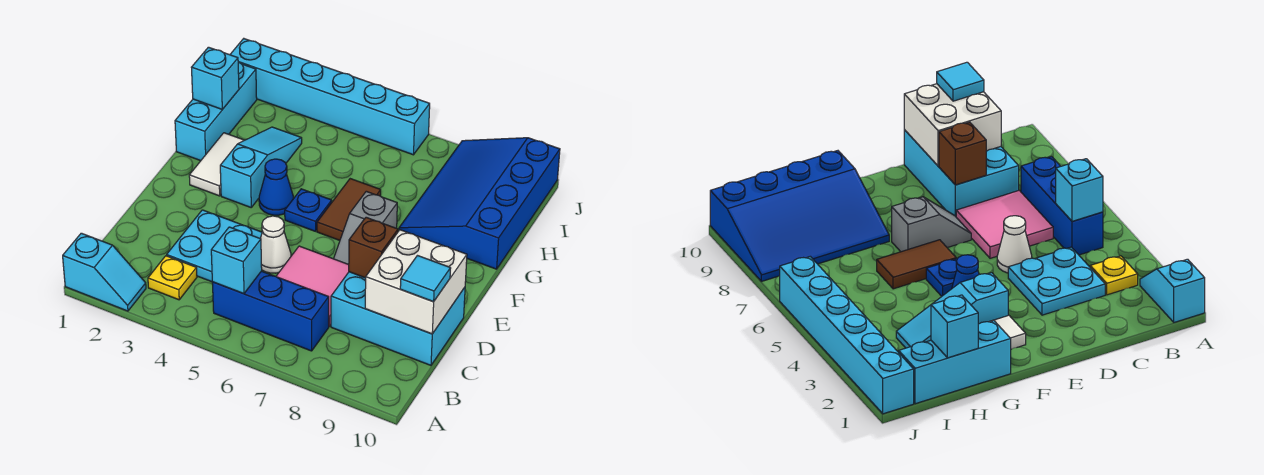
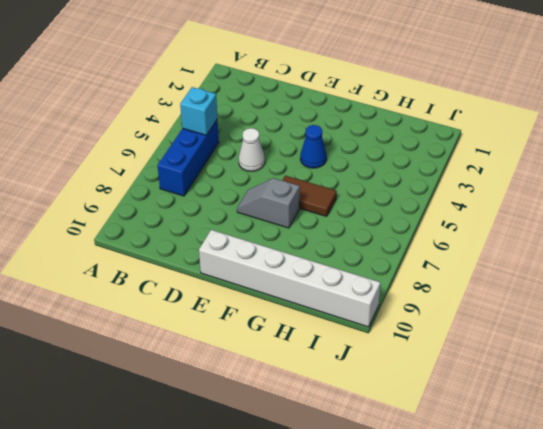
white brick E10:J10 level 1 -> blue slope G8:J10 level 1 top 10
none -> cyan slope A1:A2 level 1 top 1
none -> yellow plate B3 level 1
none -> cyan plate C3:D4 level 1

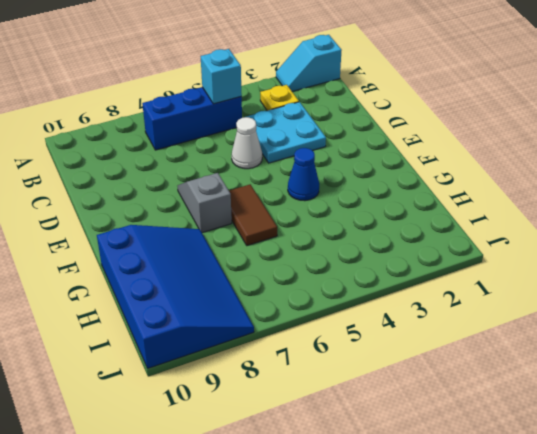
none -> pink tile C6:D7 level 1
none -> cyan brick C8:D10 level 1
none -> white tile F2:G2 level 1

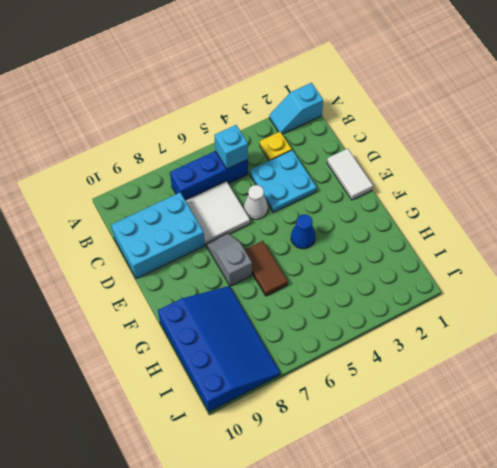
white tile C6:D7 level 1 -> pink tile C6:D7 level 1
white tile D1:E1 level 1 -> white tile F2:G2 level 1
none -> cyan slope F3:H3 level 1 top F
none -> blue plate F5 level 1
none -> cyan brick G1:I1 level 1

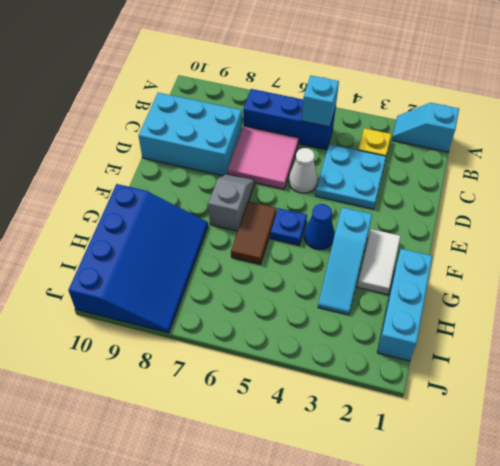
none -> cyan brick J1:J6 level 1
none -> white brick C9:D10 level 2
none -> brown brick D8 level 2

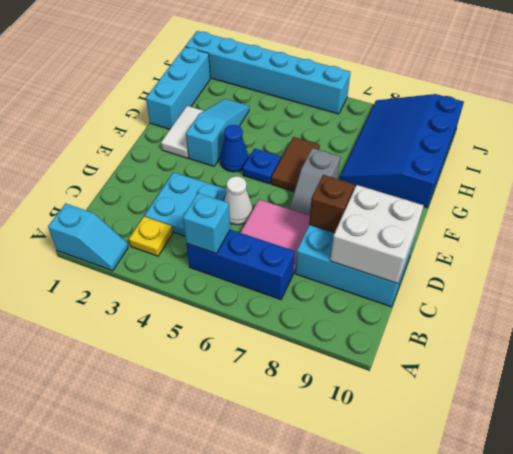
none -> cyan brick H1 level 2
none -> cyan tile C10 level 3

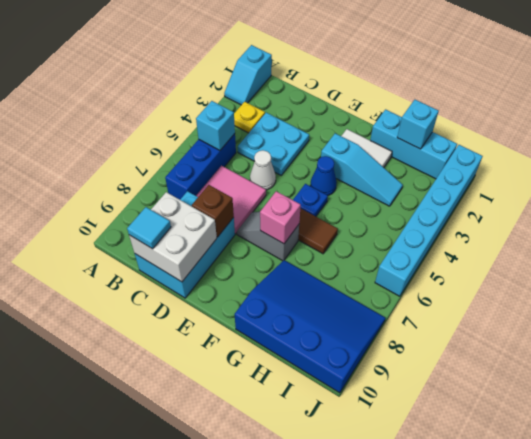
pink brick F7 level 2 -> none

